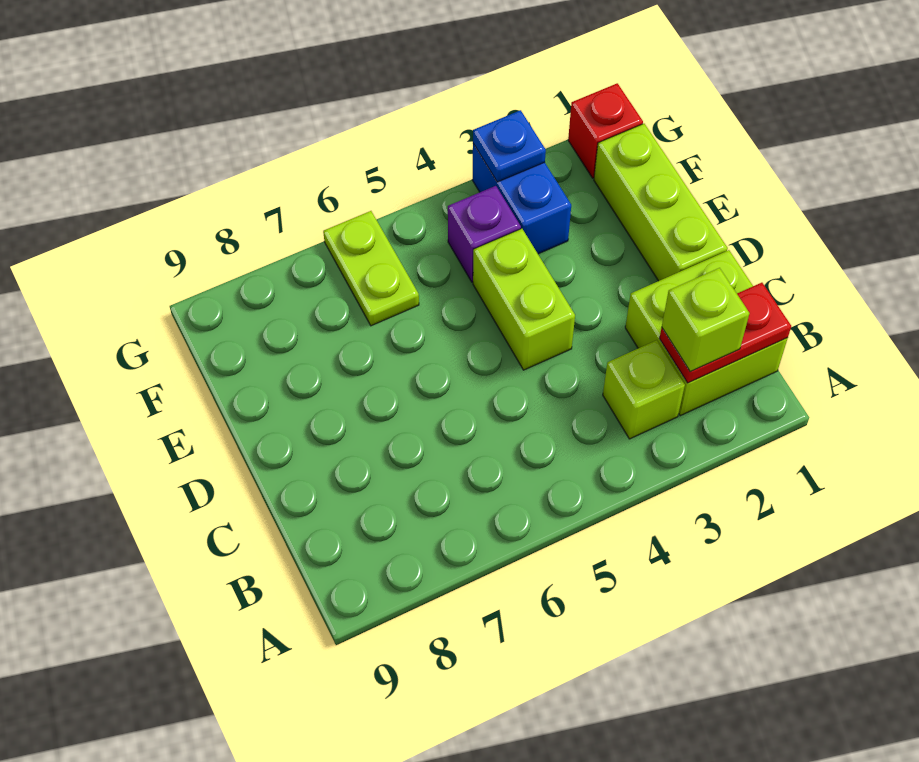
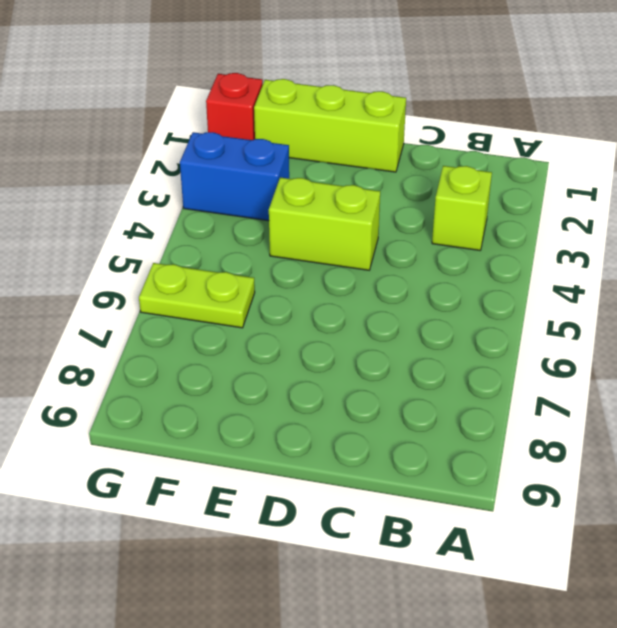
none -> lime brick B1:C2 level 1
none -> purple brick F4 level 1

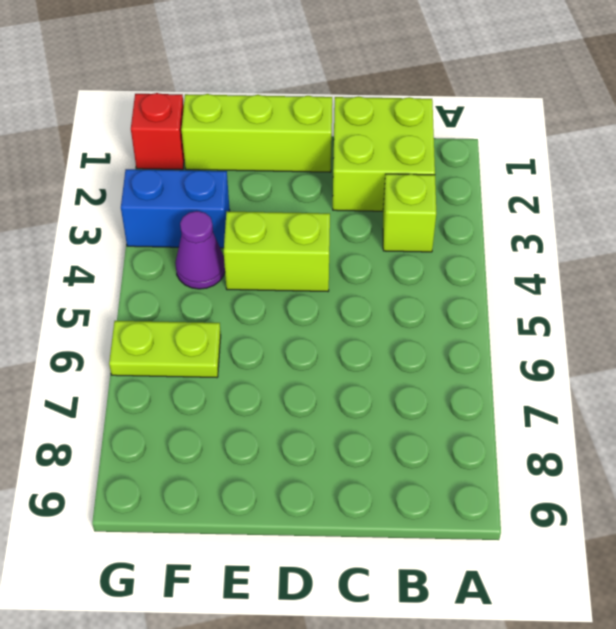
purple cone F4 level 1 -> purple brick F4 level 1
none -> red plate B1:B2 level 2
none -> blue plate G3 level 2

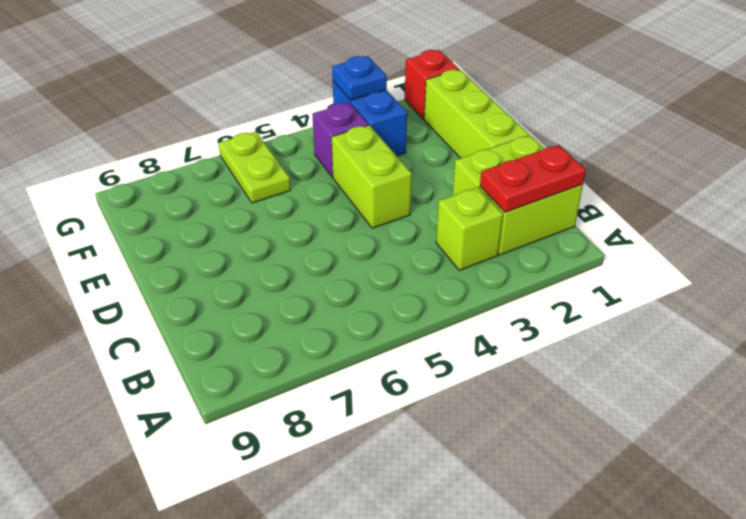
none -> lime brick B2 level 3

